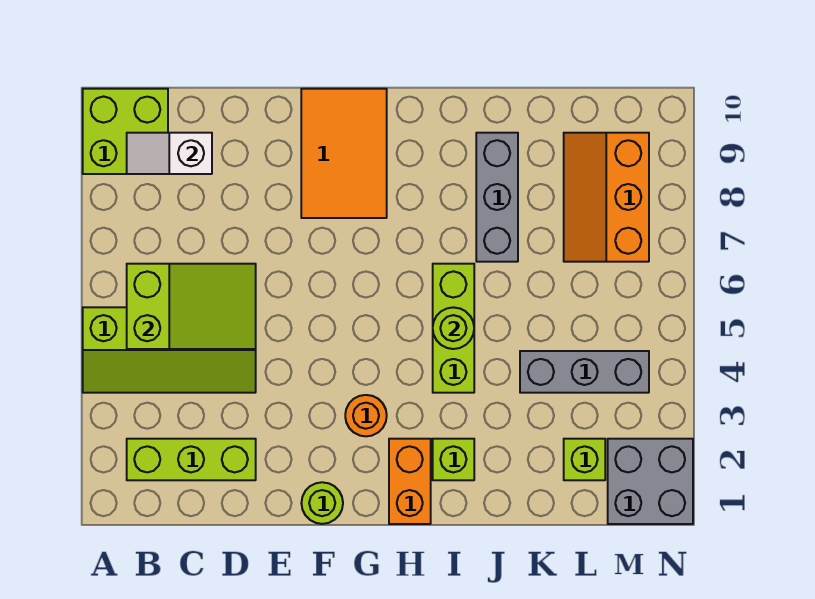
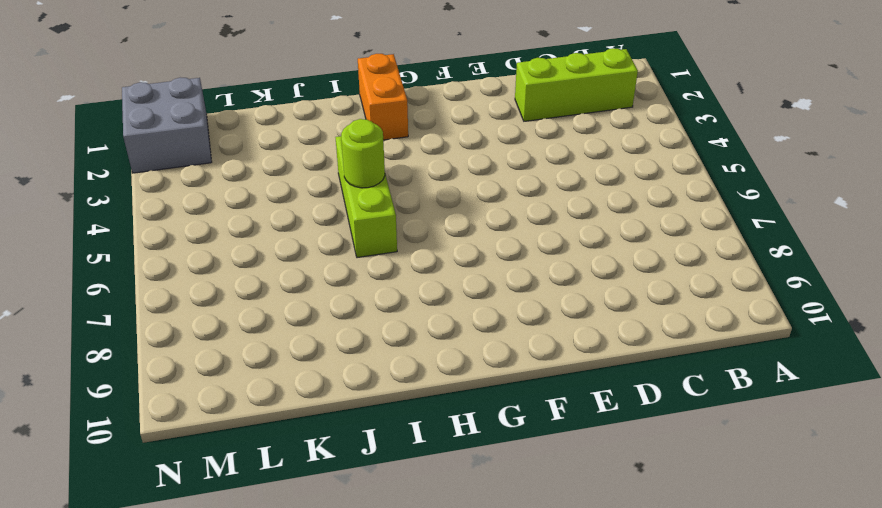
none -> lime slope A4:D5 level 1 top 5
none -> lime brick A9:B10 level 1
none -> lime round brick F1 level 1

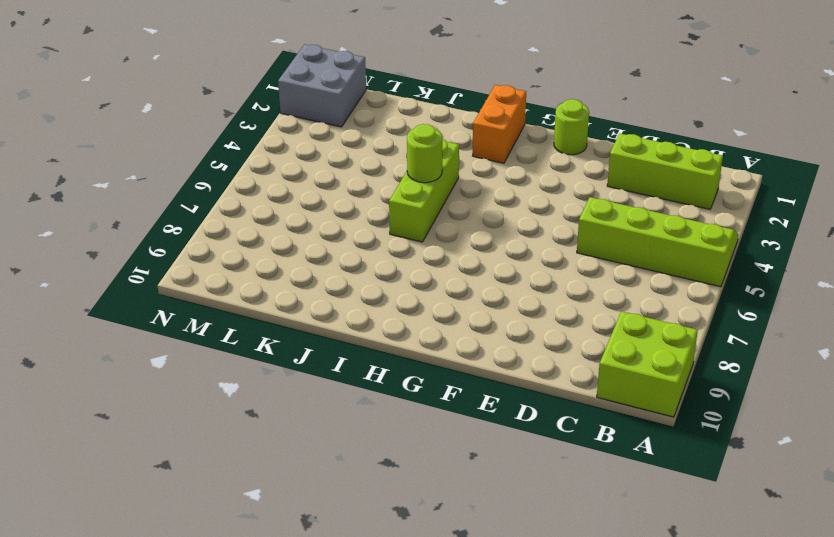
none -> orange tile F8:G10 level 1
none -> orange round brick G3 level 1
none -> lime brick I2 level 1

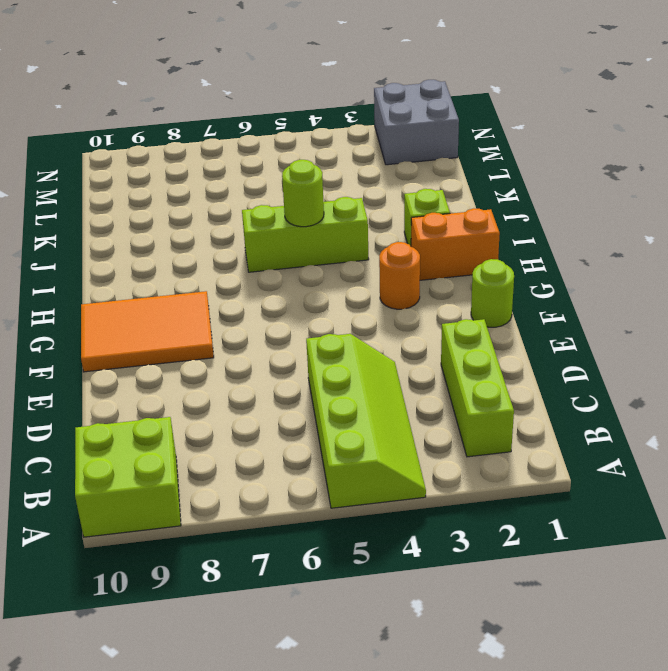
none -> grey brick J7:J9 level 1
none -> grey brick K4:M4 level 1
none -> lime brick L2 level 1

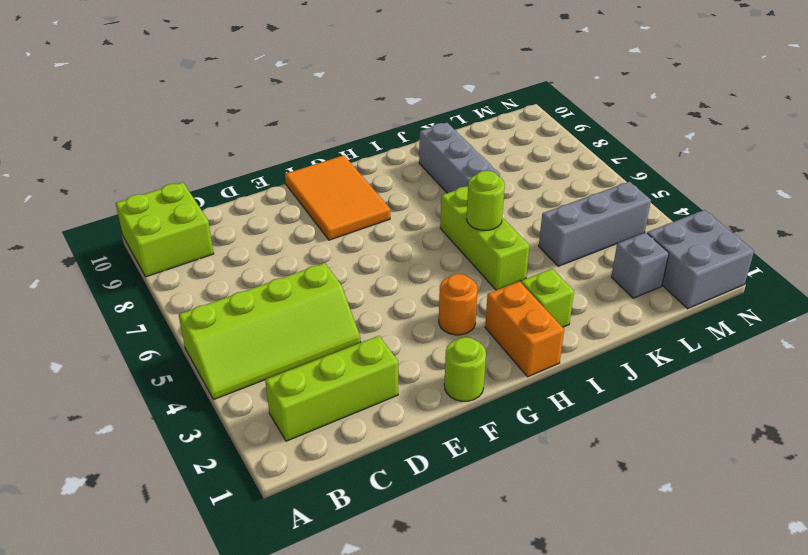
grey brick L2 level 1 -> lime brick L2 level 1
none -> orange slope L7:M9 level 1 top M
none -> lime slope B5:D6 level 2 top B
none -> white slope B9:C9 level 2 top C

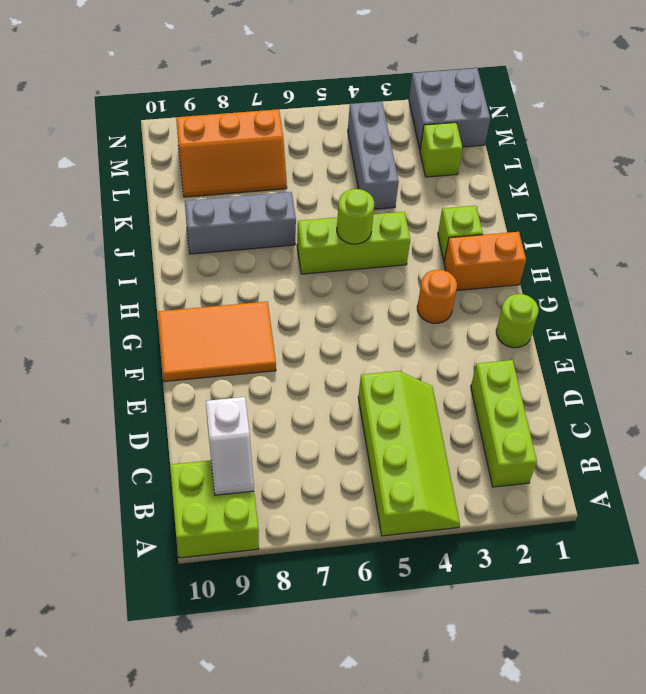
none -> lime slope B5:D6 level 2 top B

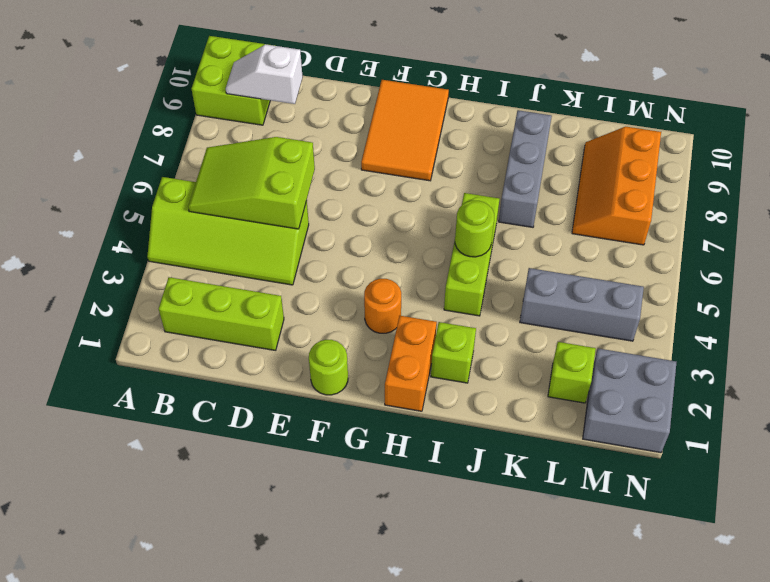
lime slope B5:D6 level 2 top D -> lime slope B5:D6 level 2 top B

